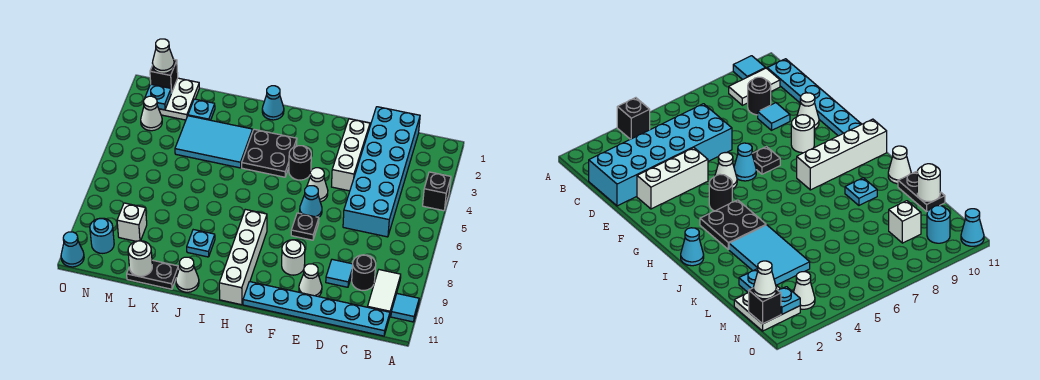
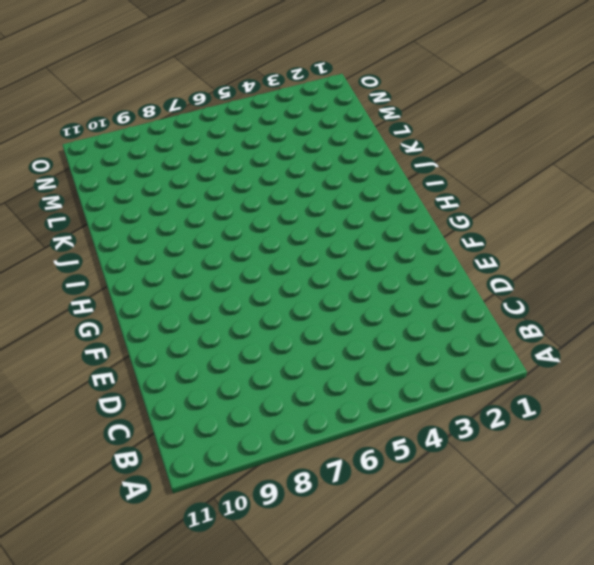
none -> black brick A4 level 1
none -> cyan tile A10 level 1
none -> white tile B9:B10 level 1
none -> cyan plate B11:G11 level 1

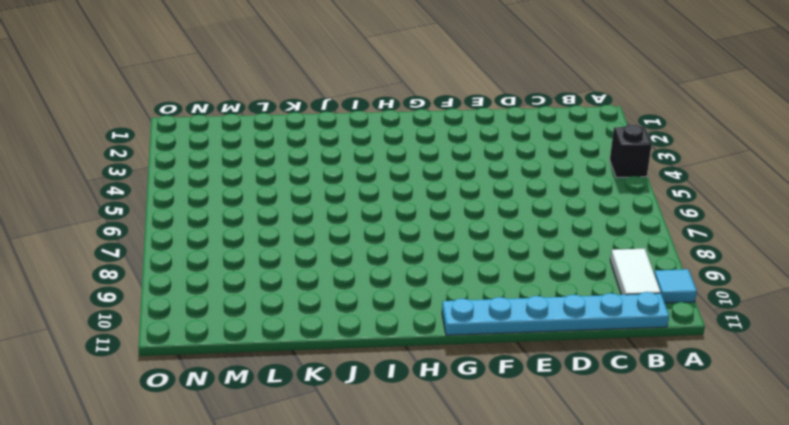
none -> cyan brick C1:D6 level 1
none -> black round brick C9 level 1
none -> cyan tile D9 level 1
none -> white brick E2:E4 level 1

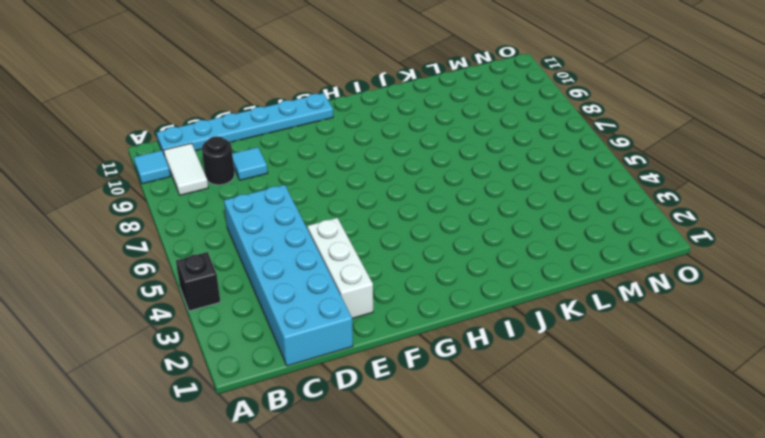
none -> white cone E10 level 1
none -> white cone F5 level 1
none -> cyan cone F6 level 1
none -> black plate F7 level 1

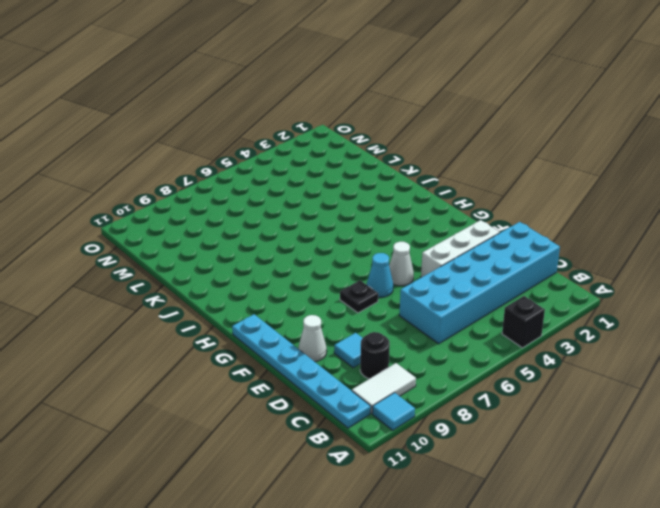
none -> white round brick F9 level 1
none -> black round brick G4 level 1
none -> black plate H3:I4 level 1
none -> white brick H8:H11 level 1

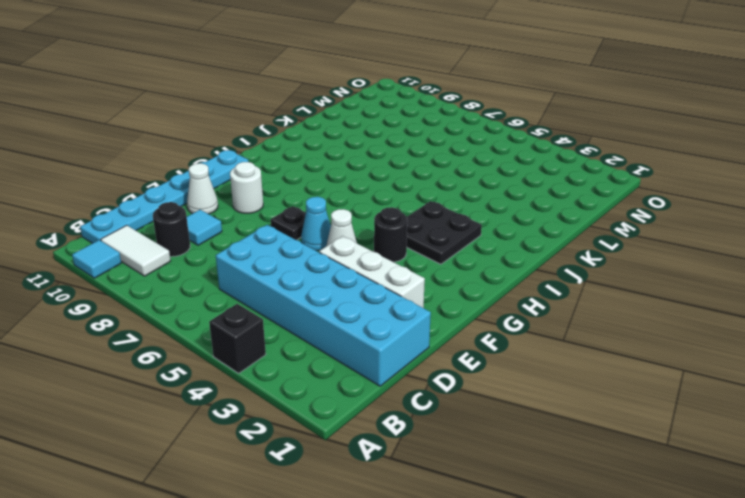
none -> white brick H8:H11 level 1
none -> cyan cone I1 level 1
none -> cyan tile J3:L4 level 1
none -> cyan plate J9 level 1

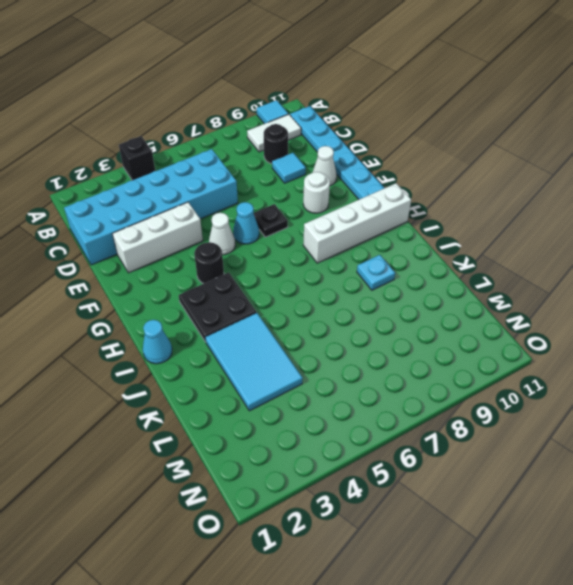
none -> white cone J11 level 1
none -> black plate K11:L11 level 1
none -> cyan plate L2 level 1
none -> white plate M1:N2 level 1

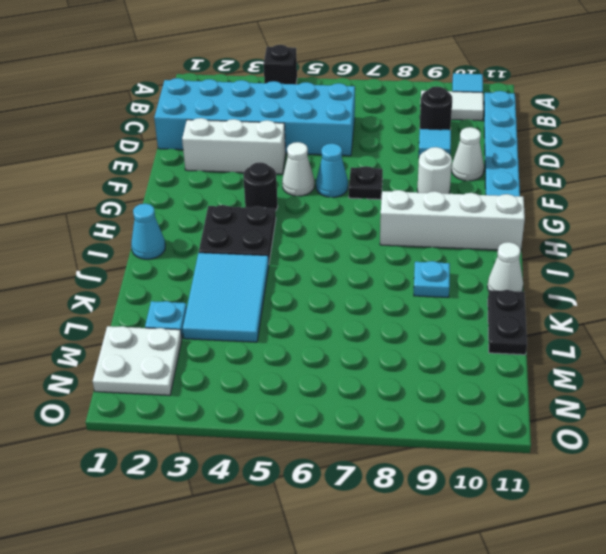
none -> white brick M9 level 1
none -> white cone N3 level 1
none -> cyan round brick N10 level 1
none -> cyan cone O11 level 1

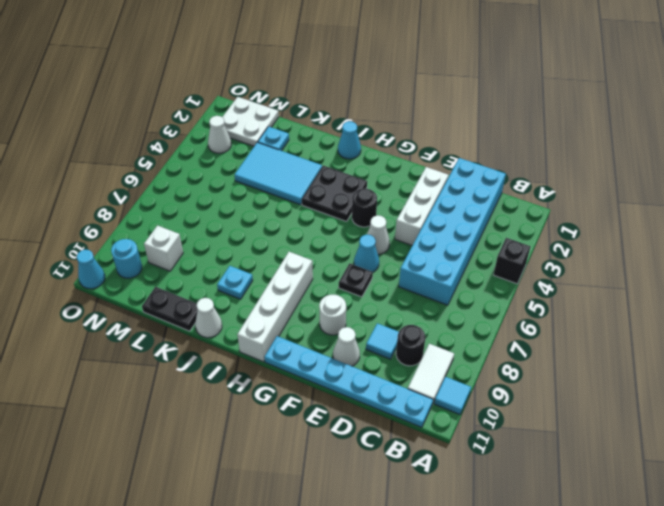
none -> white round brick L11 level 2
none -> black brick N1 level 2
none -> cyan plate N2 level 2
none -> white cone N1 level 3

